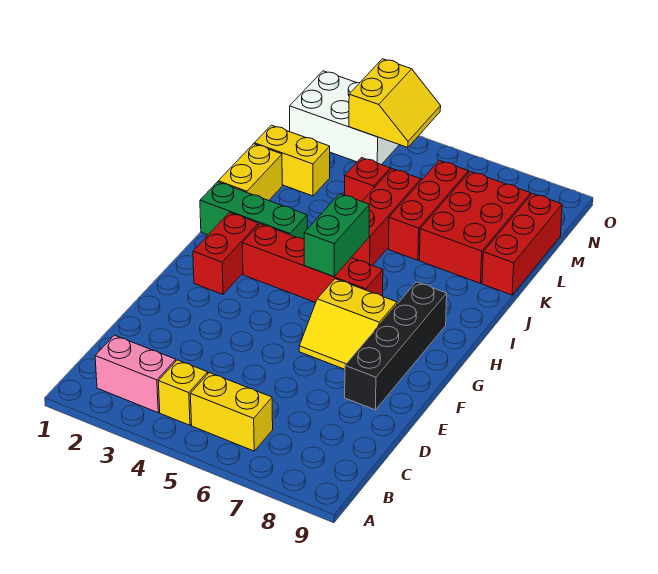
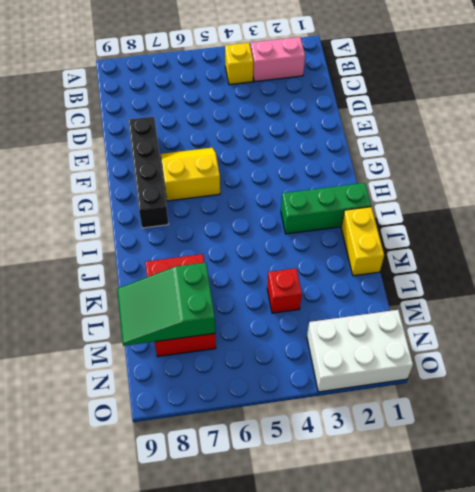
green slope L7:M9 level 2 top 7 -> none
none -> yellow brick B5:B6 level 1
none -> red brick G2:H2 level 1
none -> red brick H3:H6 level 1

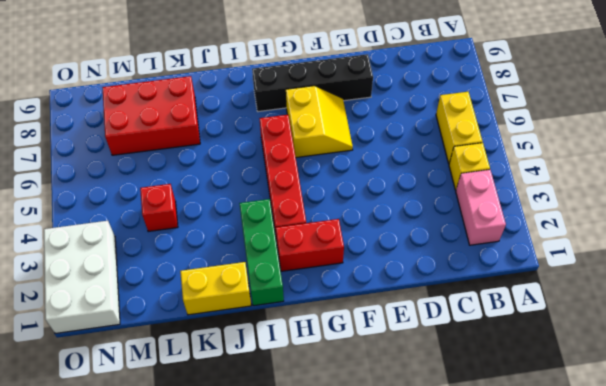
none -> red brick J5:L5 level 1
none -> red brick K6:M6 level 1
none -> red brick K9:M9 level 1

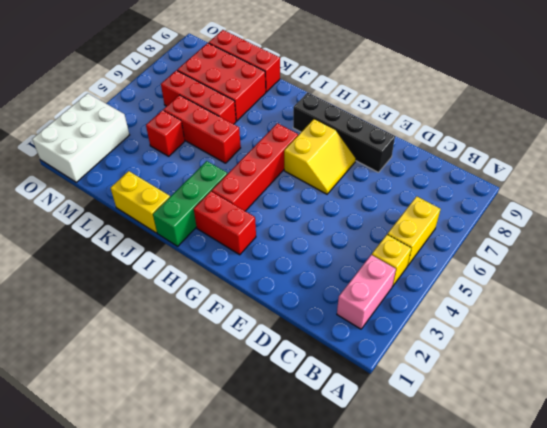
none -> yellow brick L1:L2 level 1
none -> green brick H5:I5 level 2
none -> yellow slope N3:O4 level 2 top 3

